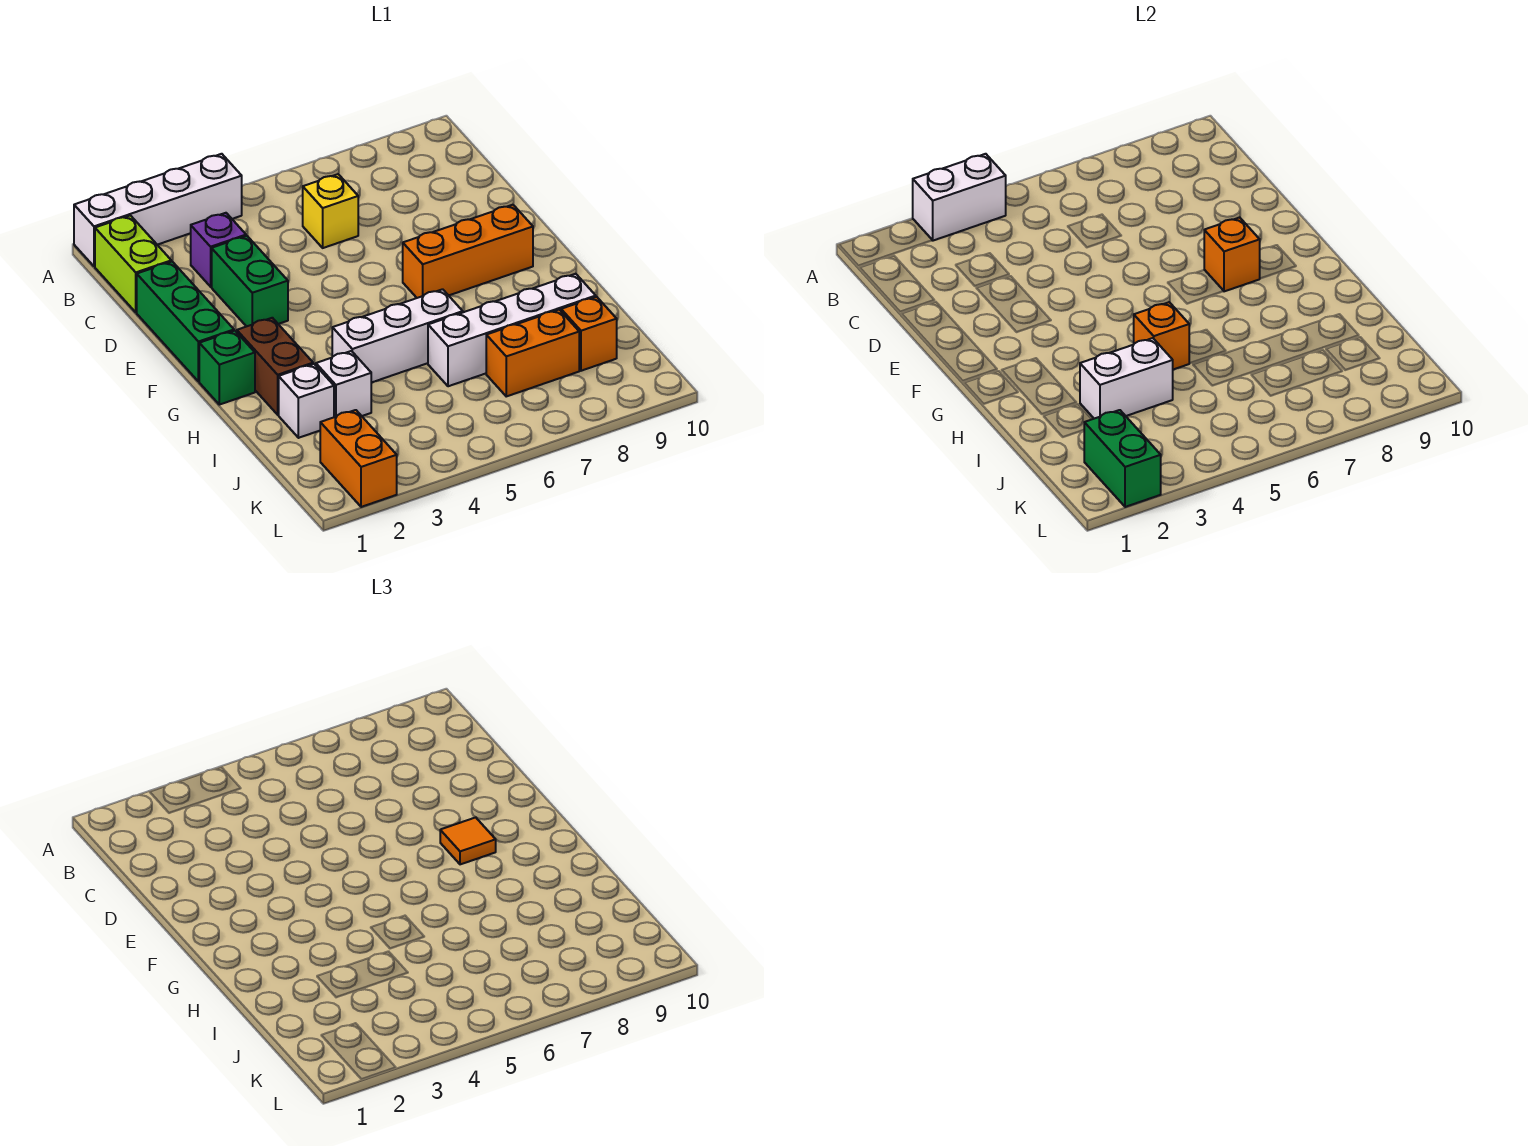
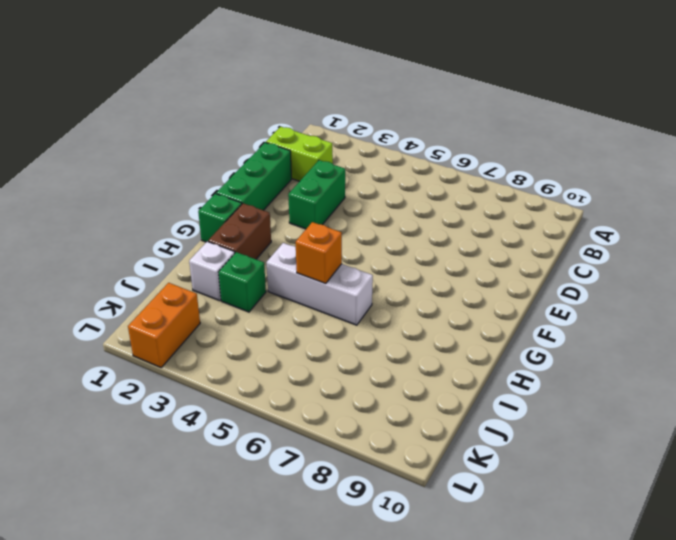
lime brick C1:C2 level 1 -> lime brick B1:C1 level 1
green brick I3 level 1 -> white brick I3 level 1
none -> white brick A1:A4 level 1
none -> purple brick C3 level 1
none -> yellow brick C6 level 1

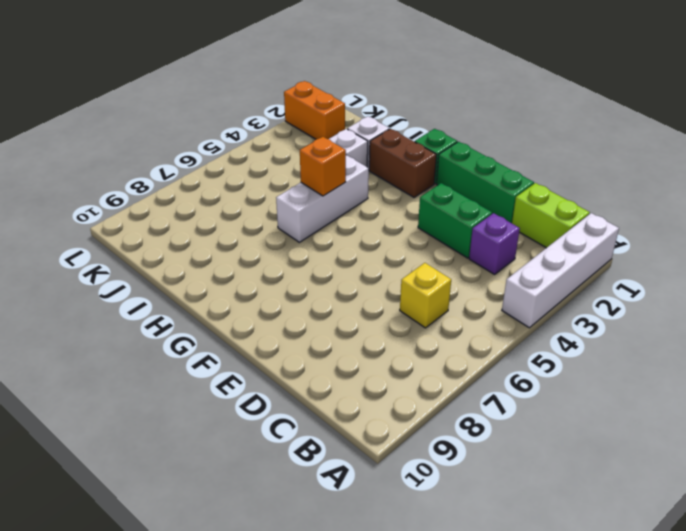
none -> orange brick F7:F9 level 1
none -> white brick I6:I9 level 1
none -> orange brick J7:J8 level 1

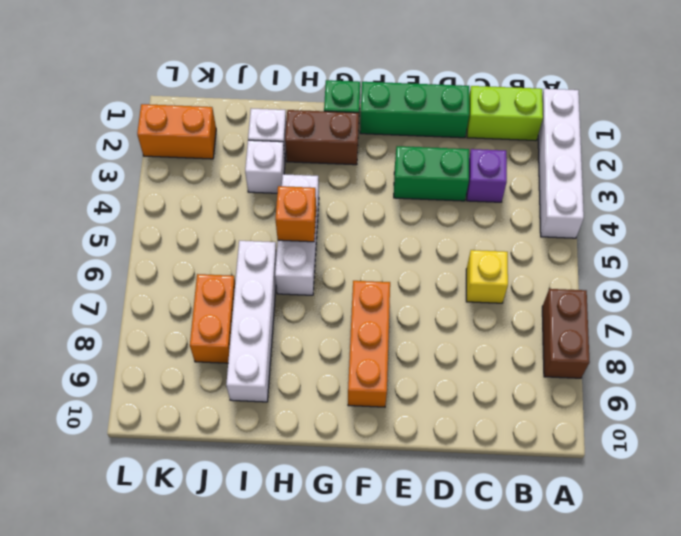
brown brick A7:A8 level 1 -> none
none -> orange brick J9 level 1
none -> white brick A3:A4 level 2
none -> orange brick F8 level 2

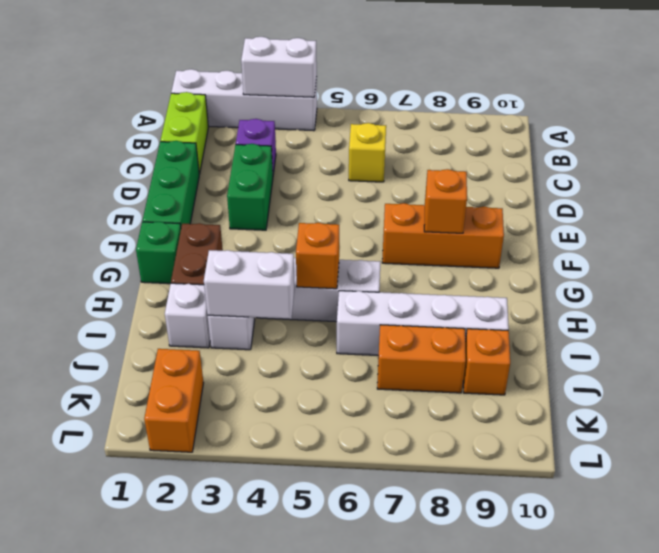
none -> green brick K2:L2 level 2
none -> orange tile F8 level 3

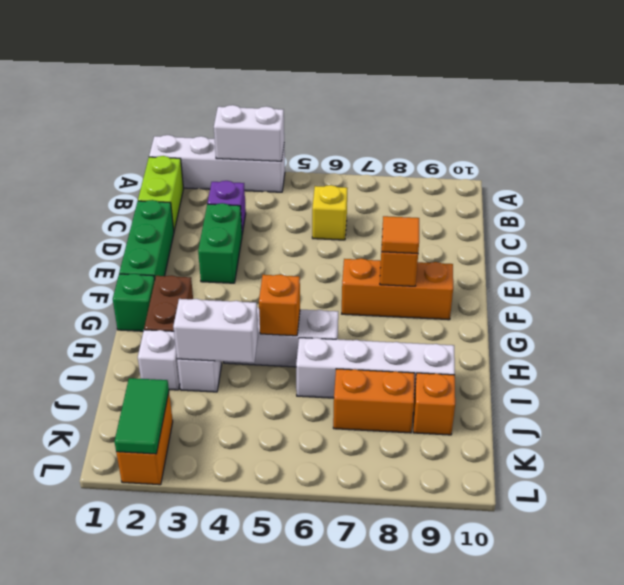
green tile K2:L2 level 2 -> green brick K2:L2 level 2

